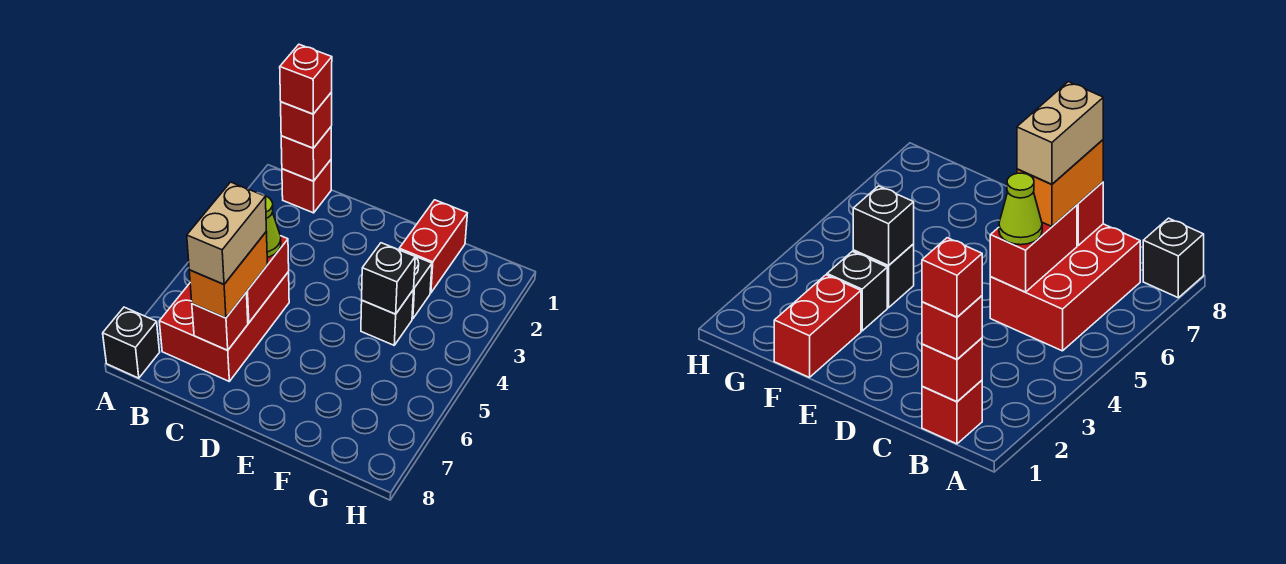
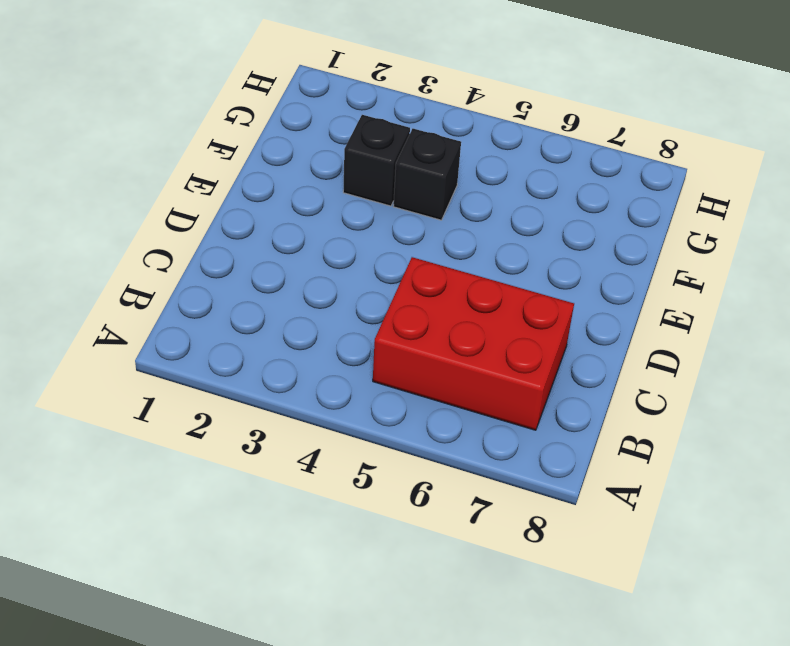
none -> black brick A8 level 1
none -> red brick B1 level 1
none -> red brick F1:F2 level 1

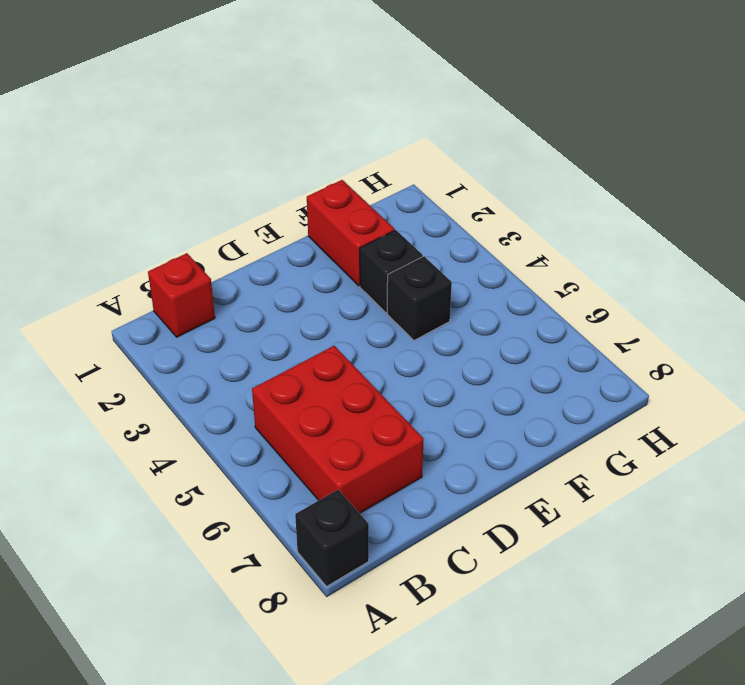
none -> red brick B1 level 2
none -> red brick C5:C6 level 2
none -> red brick C7 level 2

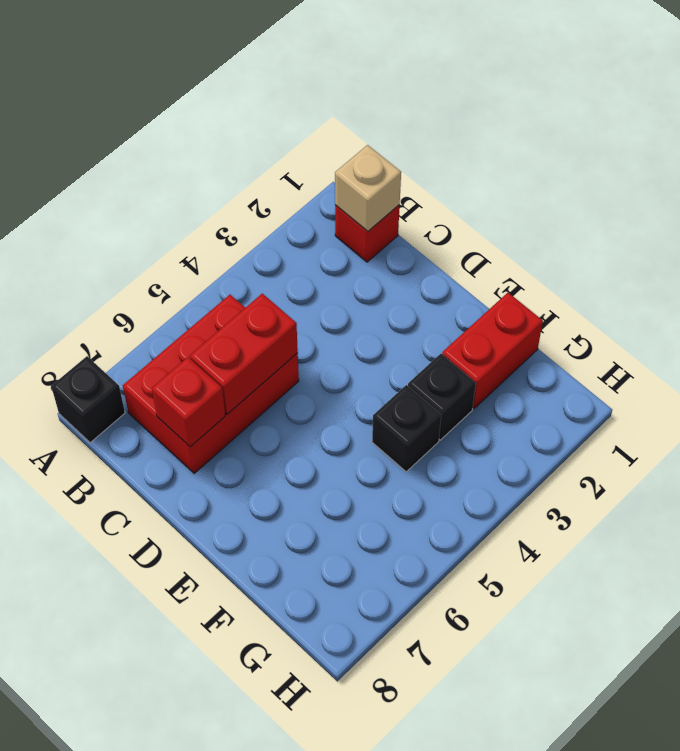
tan brick B1 level 2 -> red brick B1 level 2
none -> black brick F4 level 2
none -> red brick B1 level 3
none -> lime cone C5 level 3

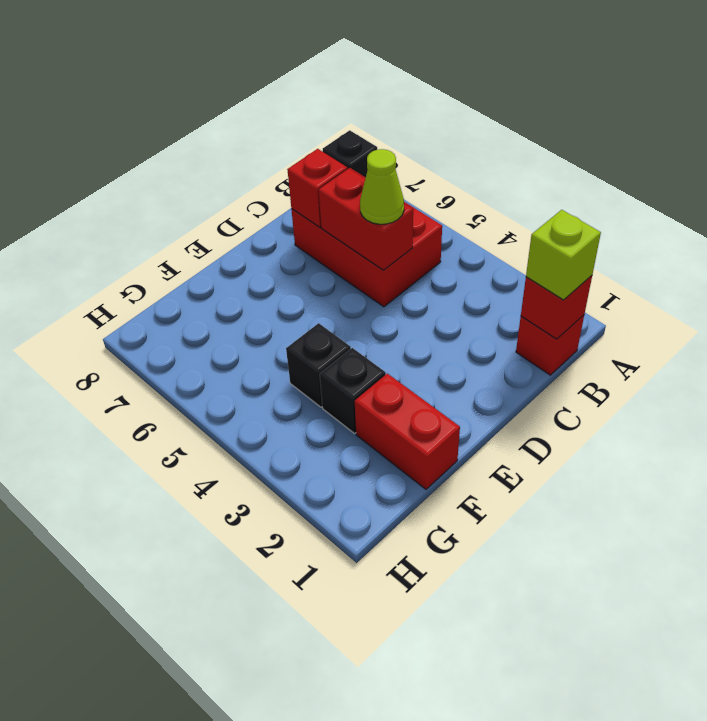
lime brick B1 level 3 -> red brick B1 level 3
none -> black brick F4 level 2
none -> orange brick C6:C7 level 3
none -> red brick B1 level 4

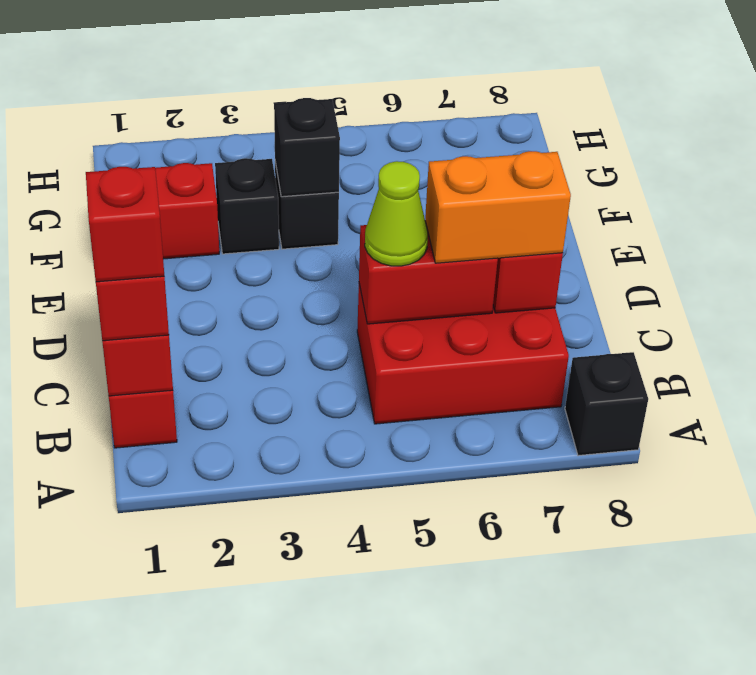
none -> tan brick C6:C7 level 4

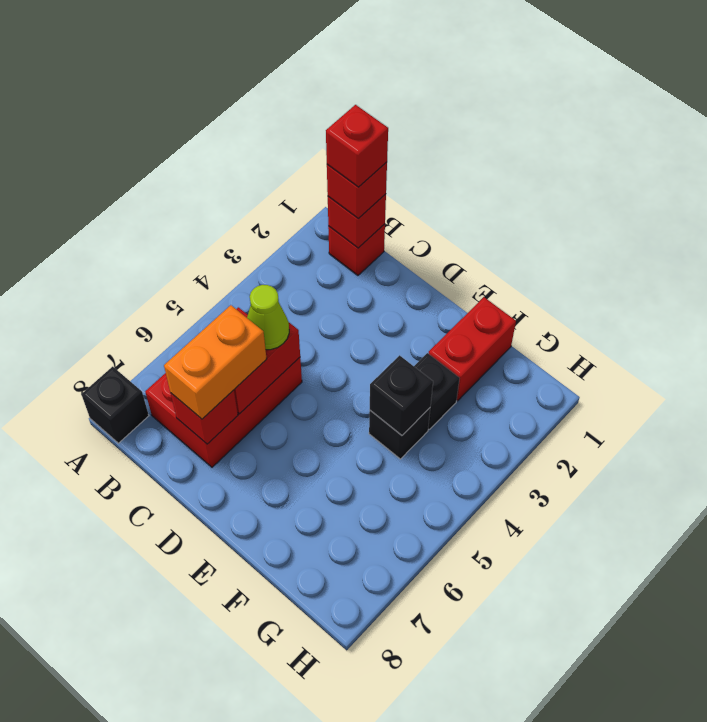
none -> tan brick C6:C7 level 4

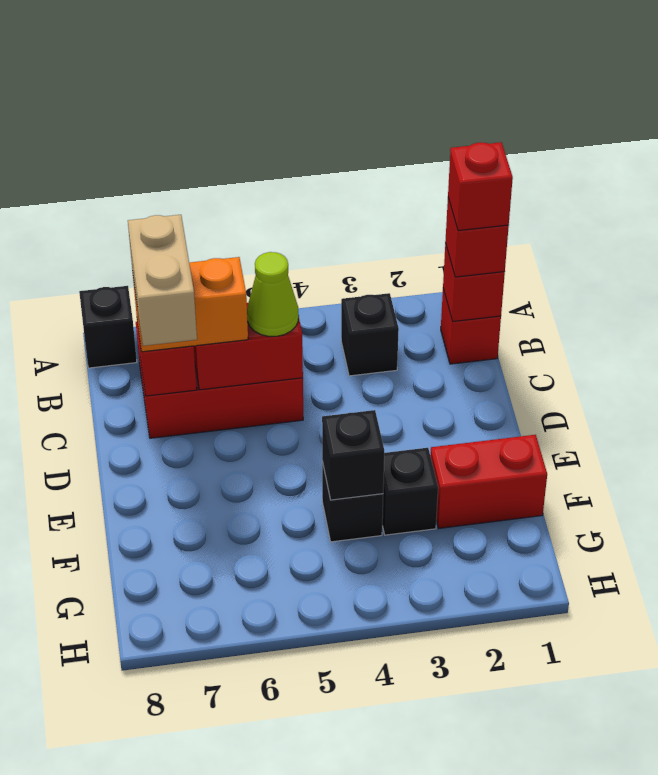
black brick B3 level 1 -> none
tan brick C7:D7 level 4 -> tan brick C6:C7 level 4

